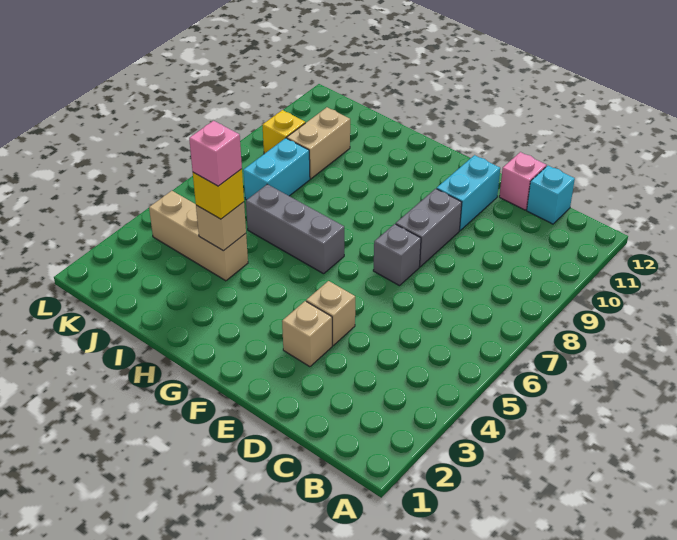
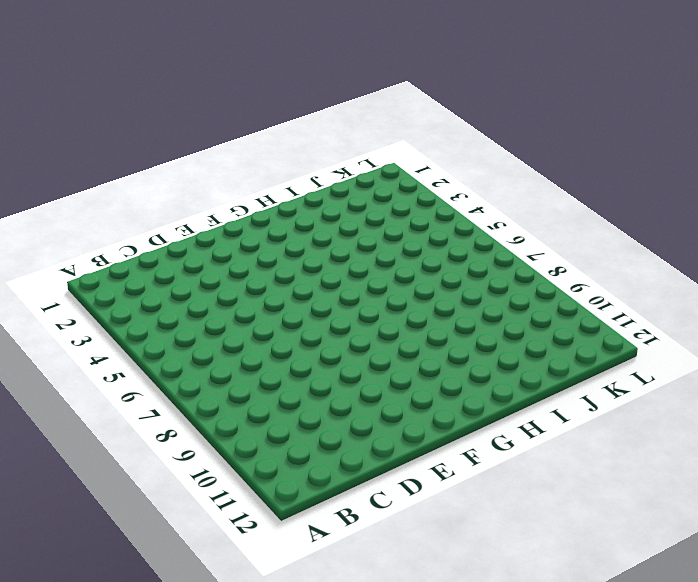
none -> cyan brick C12 level 1
none -> pink brick D12 level 1
none -> tan brick E3 level 1

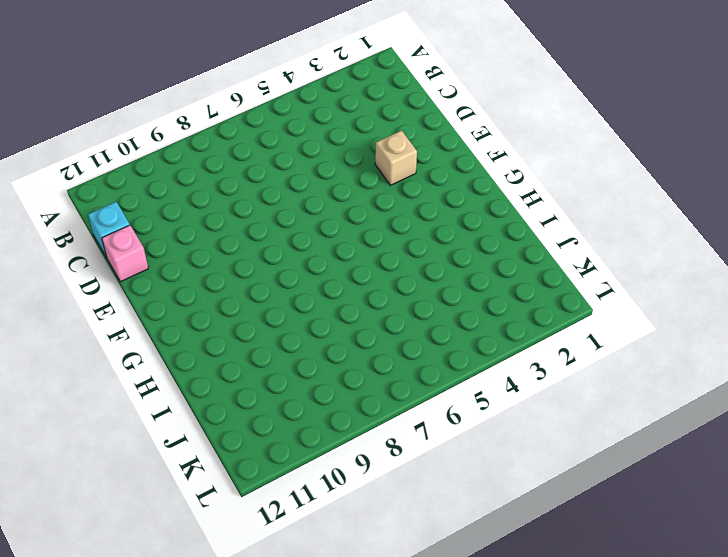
none -> tan brick E4 level 1
none -> grey brick E7 level 1
none -> grey brick E8:E9 level 1

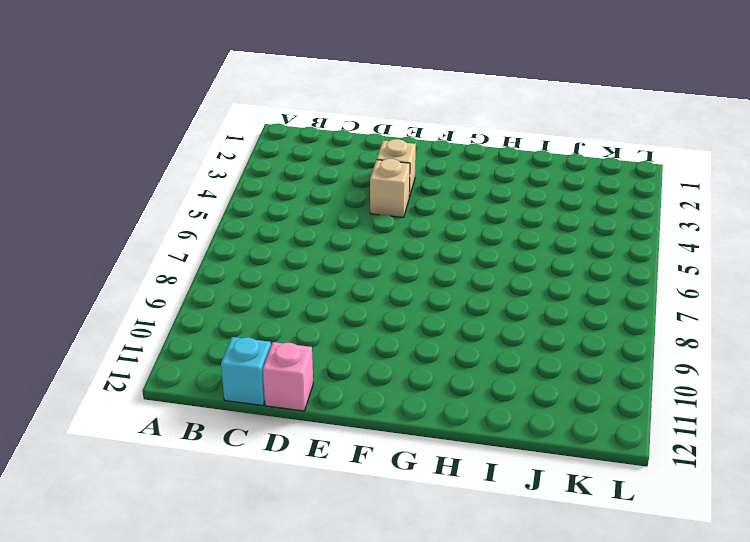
none -> grey brick E7 level 1
none -> grey brick E8:E9 level 1
none -> cyan brick E10:E11 level 1

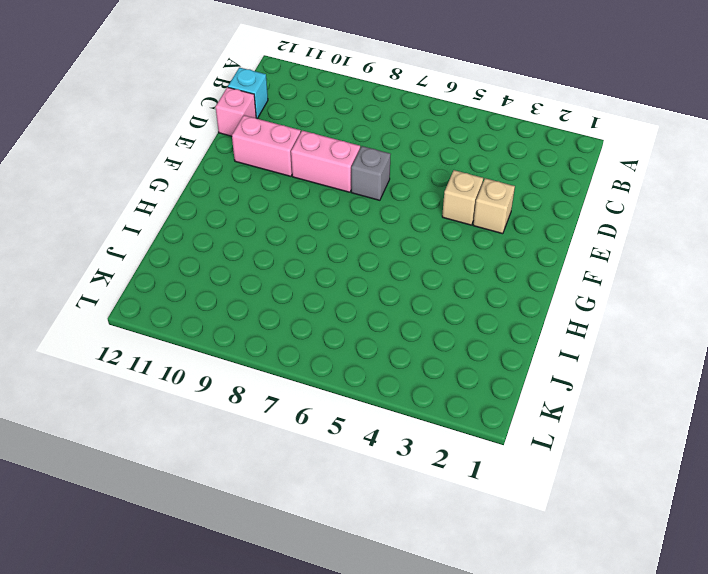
pink brick E8:E9 level 1 -> grey brick E8:E9 level 1
pink brick E10:E11 level 1 -> cyan brick E10:E11 level 1
none -> grey brick G6:I6 level 1
none -> tan brick I4:K4 level 1
none -> cyan brick J7:J8 level 1

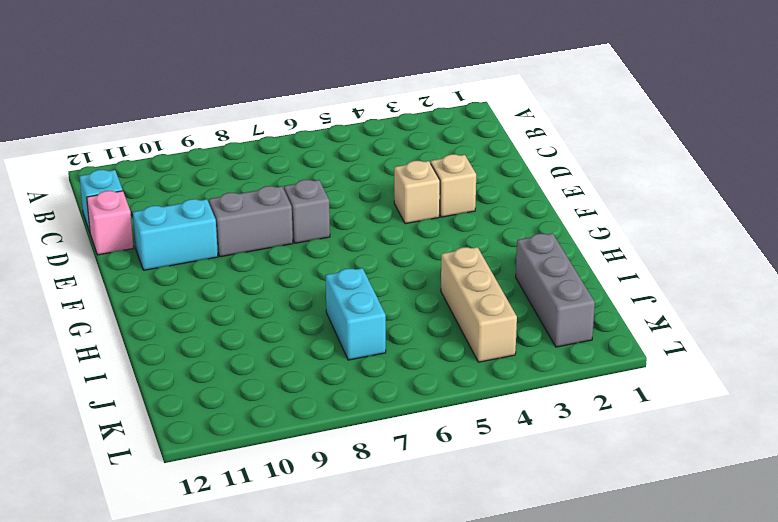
grey brick I2:K2 level 1 -> grey brick G6:I6 level 1
cyan brick I7:J7 level 1 -> cyan brick J7:J8 level 1
none -> tan brick J9:J10 level 1
none -> yellow brick K9 level 1
none -> tan brick I4 level 2

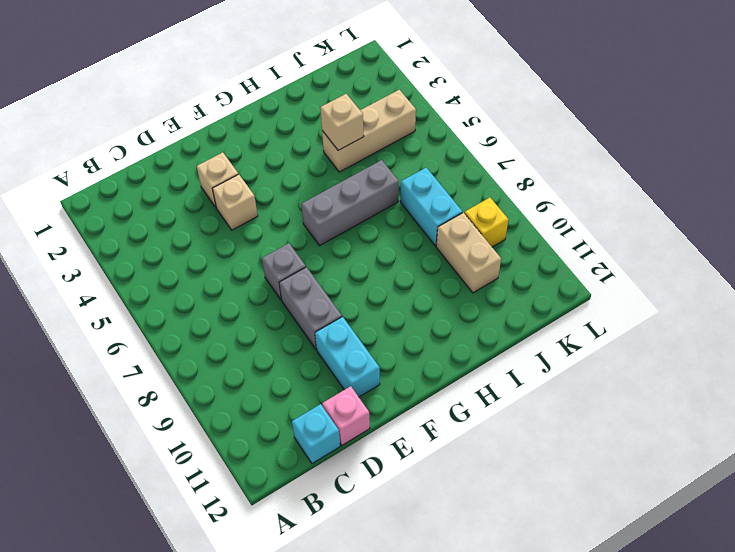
none -> yellow brick I4 level 3
none -> pink brick I4 level 4

